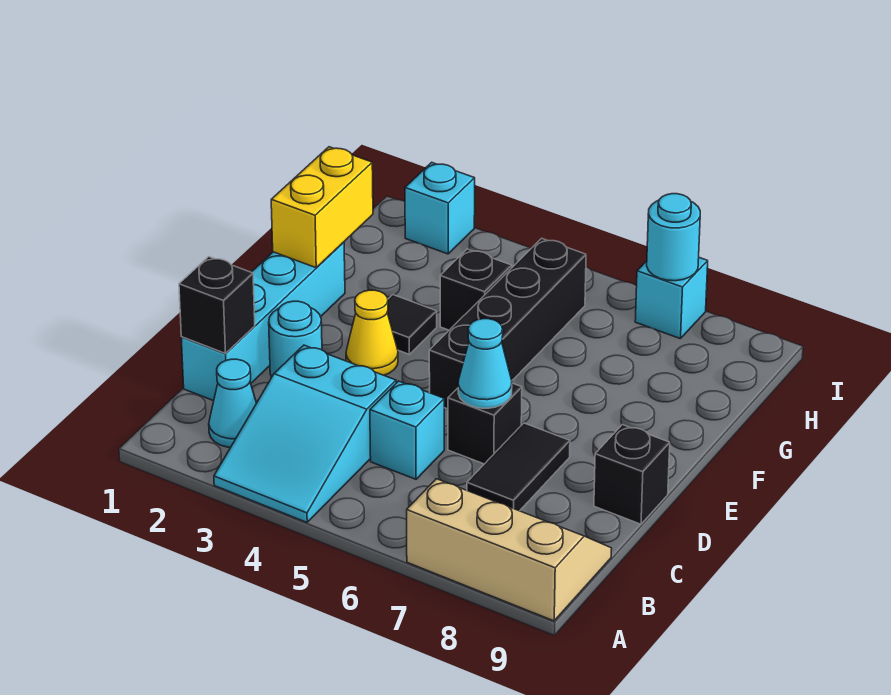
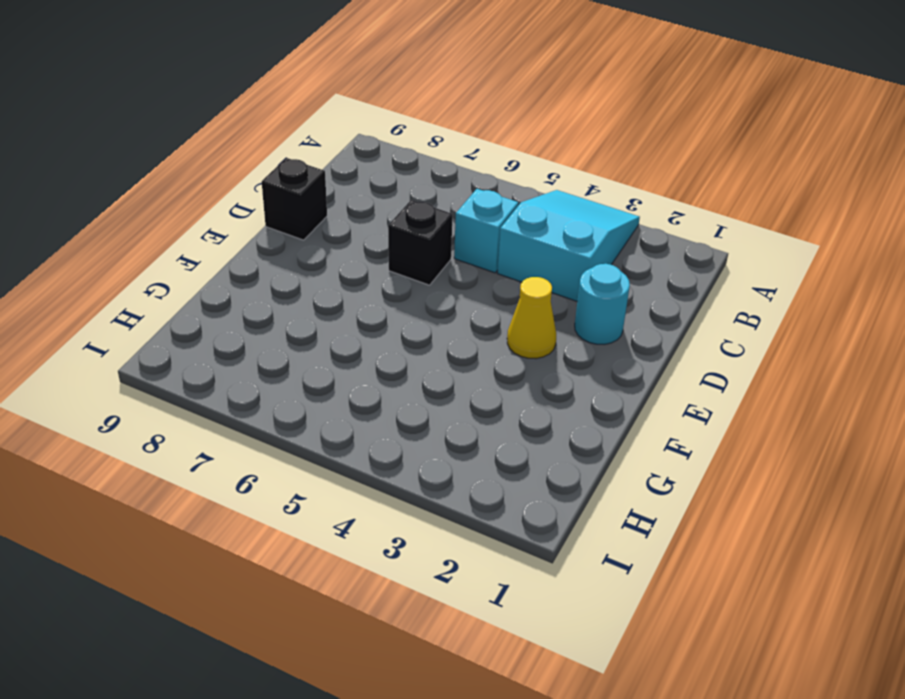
none -> tan slope A7:B9 level 1 top A
none -> cyan cone B2 level 1
none -> cyan brick C1:F1 level 1

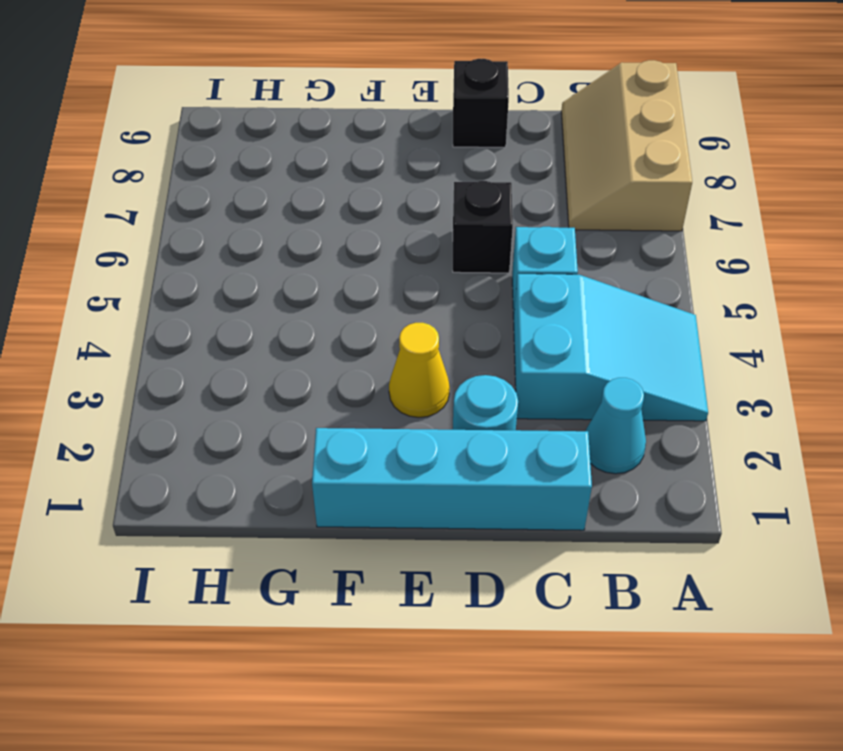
none -> black tile C7:D7 level 1
none -> black brick E5:H5 level 1
none -> black tile F3 level 1

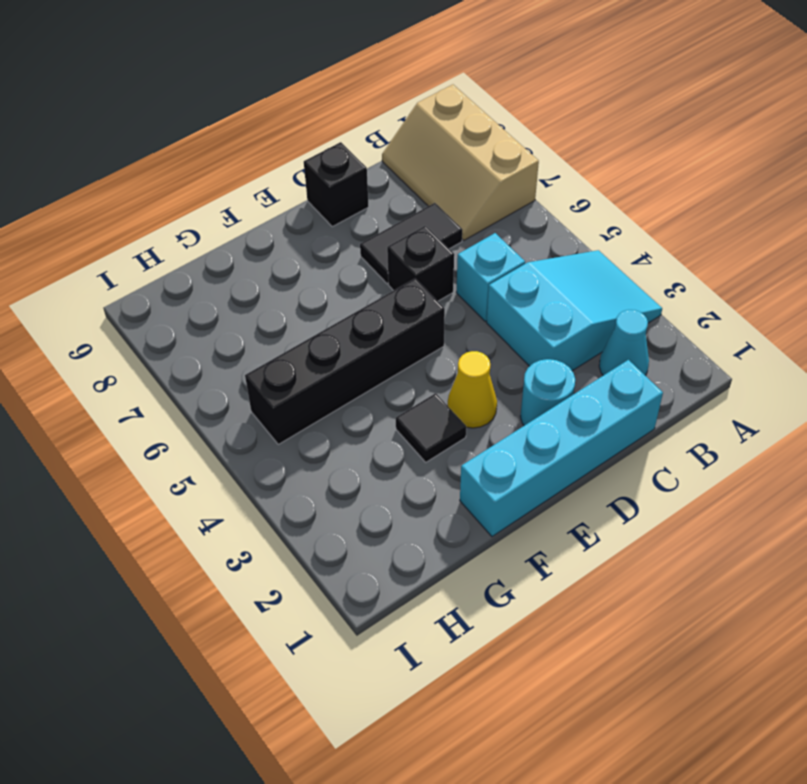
none -> black brick G4 level 1
none -> cyan brick I2 level 1
none -> cyan brick I7 level 1

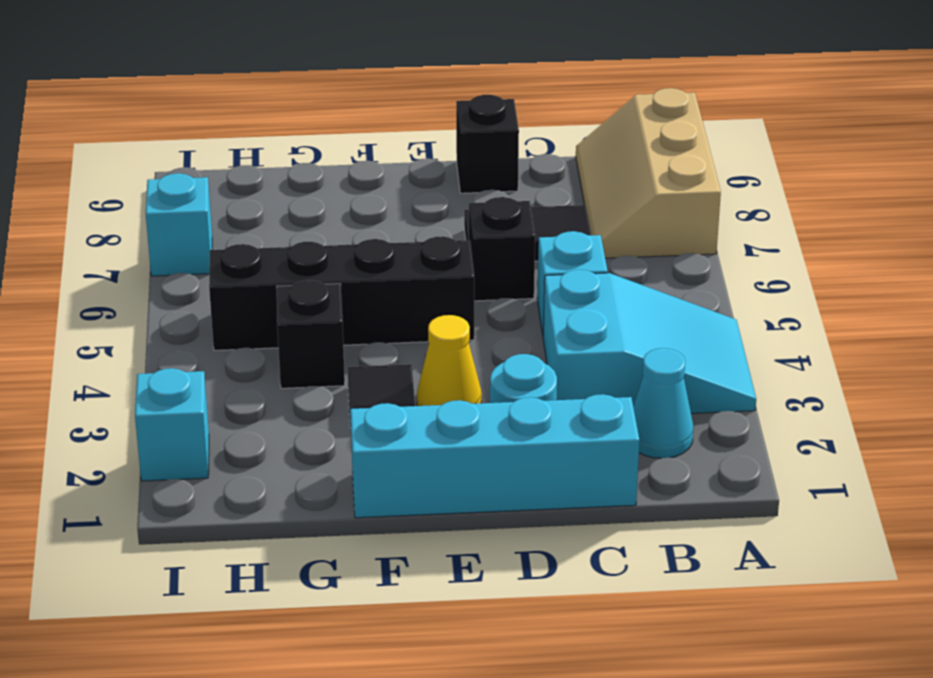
none -> black brick C1 level 2
none -> cyan cone D6 level 2
none -> yellow brick F1:G1 level 2

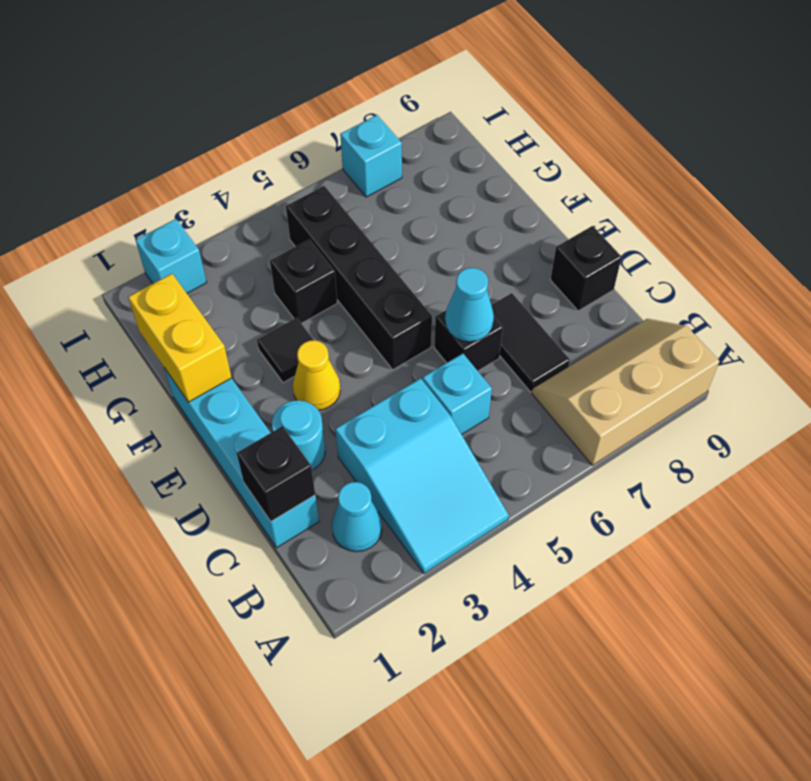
none -> cyan round brick I7 level 2

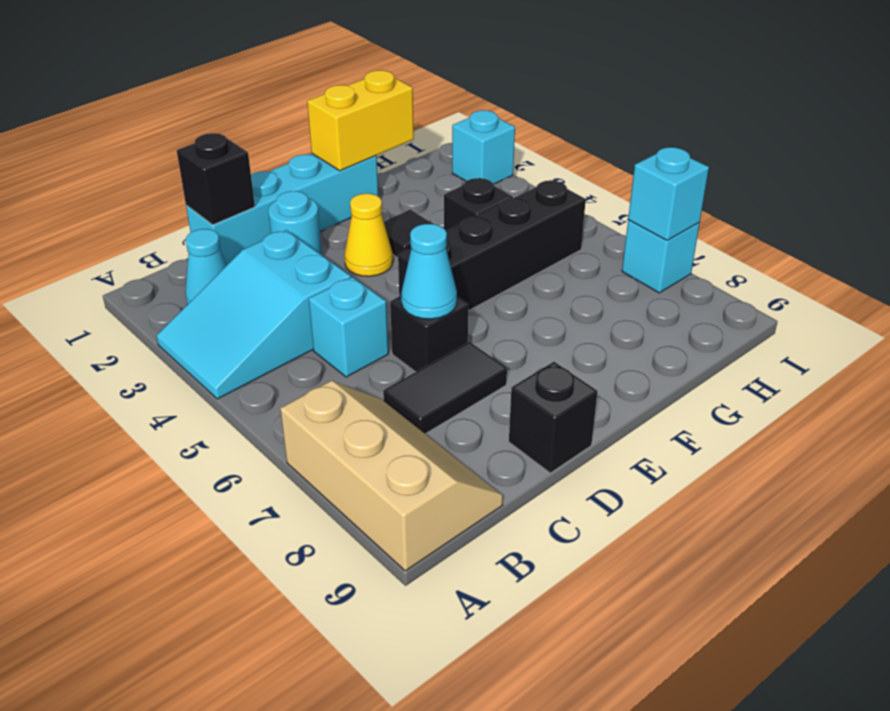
cyan brick I7 level 2 -> cyan round brick I7 level 2

